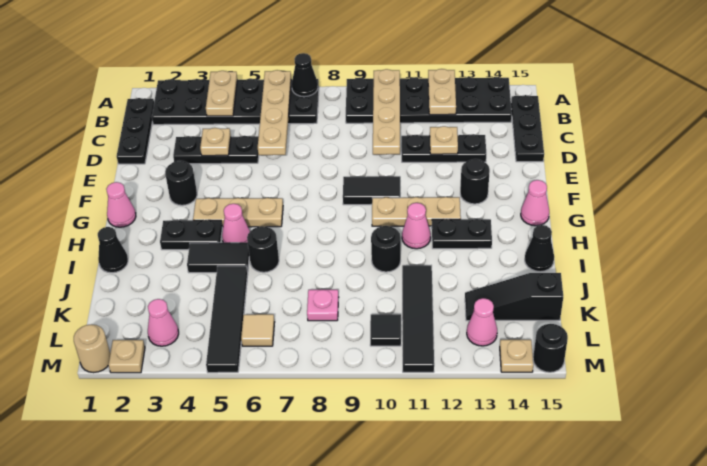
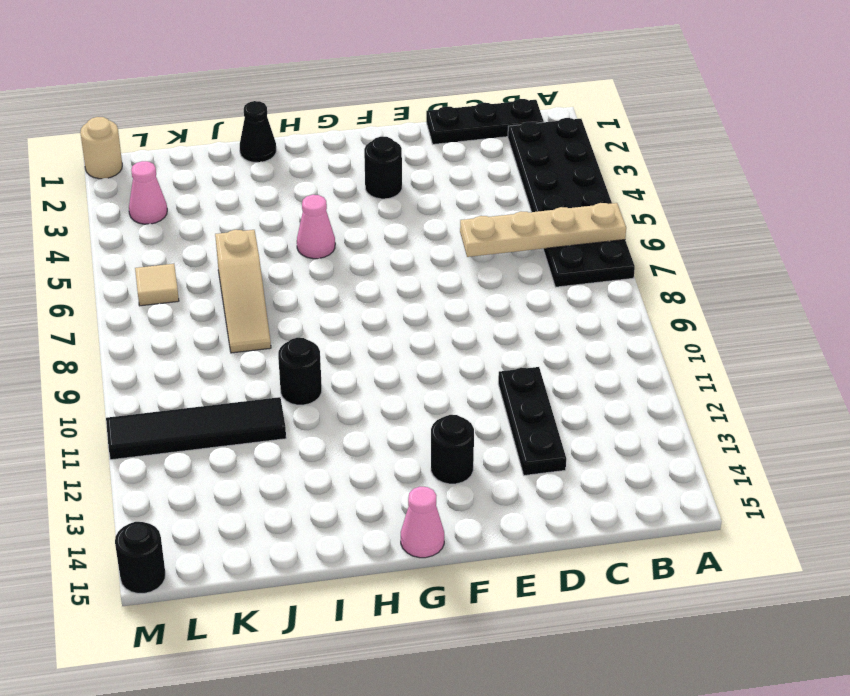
tan slope J6:J8 level 1 top 6 -> none
none -> black plate A9:B14 level 1
none -> black plate B15:D15 level 1
none -> black plate D3:D5 level 1
none -> black tile F9:F10 level 1

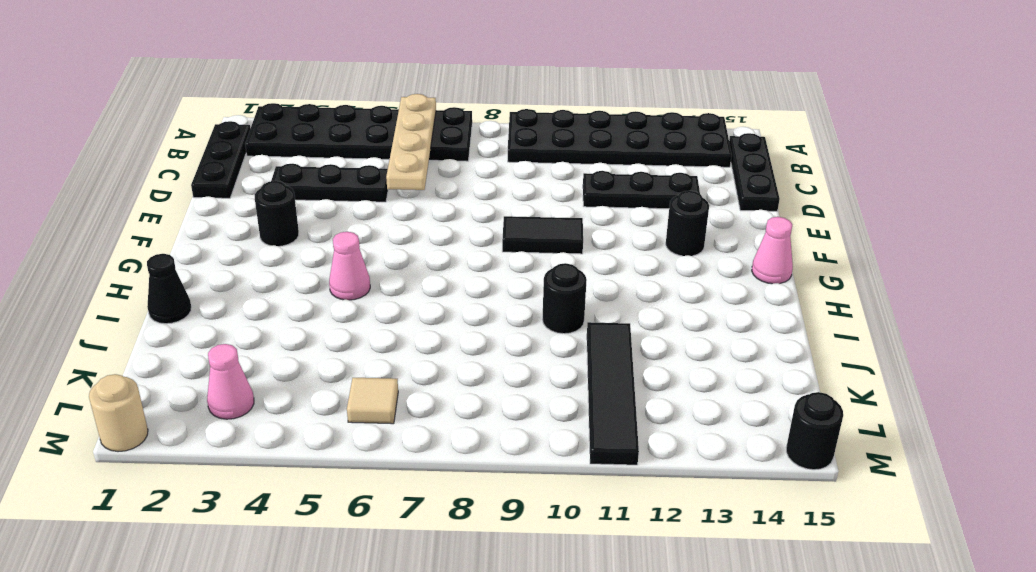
none -> pink cone G1 level 1
none -> tan plate G4:G6 level 1
none -> tan plate G10:G12 level 1
none -> black plate H3:H4 level 1

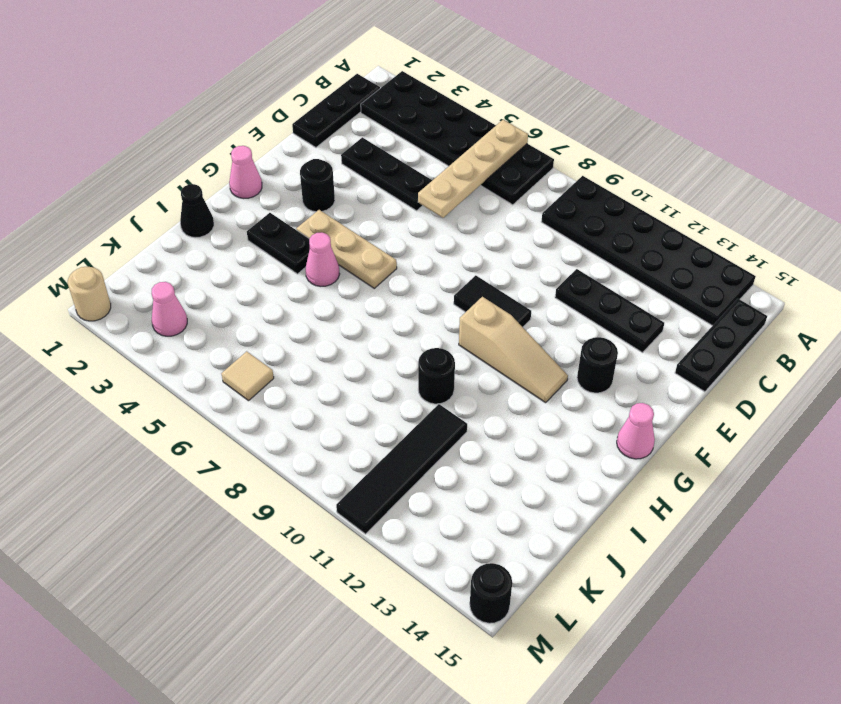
tan slope G10:G12 level 1 top 10 -> tan plate G10:G12 level 1
none -> pink cone H11 level 1
none -> black plate H12:H13 level 1
none -> black tile I4:I5 level 1
none -> black round brick I6 level 1

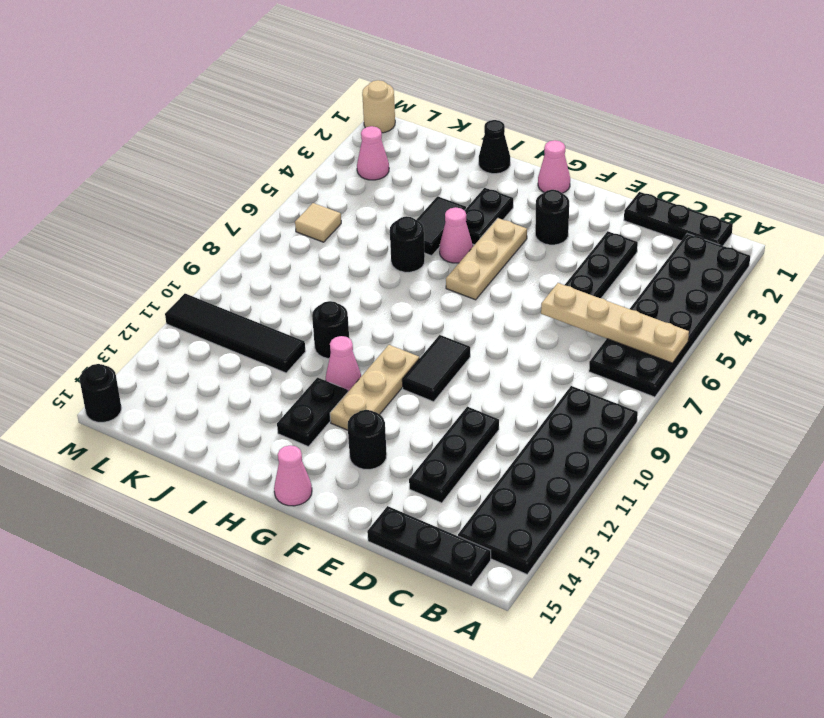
none -> black cone I15 level 1
none -> black tile J5:M5 level 1
none -> pink plate K8 level 1
none -> black slope K13:K15 level 1 top 15

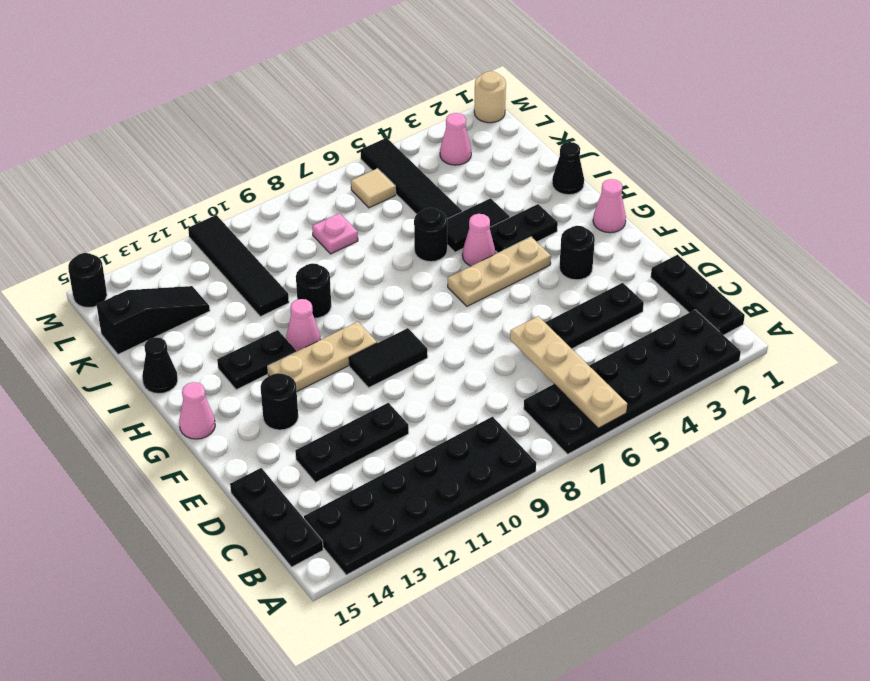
none -> black tile L10 level 1
none -> pink cone L13 level 1
none -> tan plate M2 level 1
none -> tan plate M14 level 1

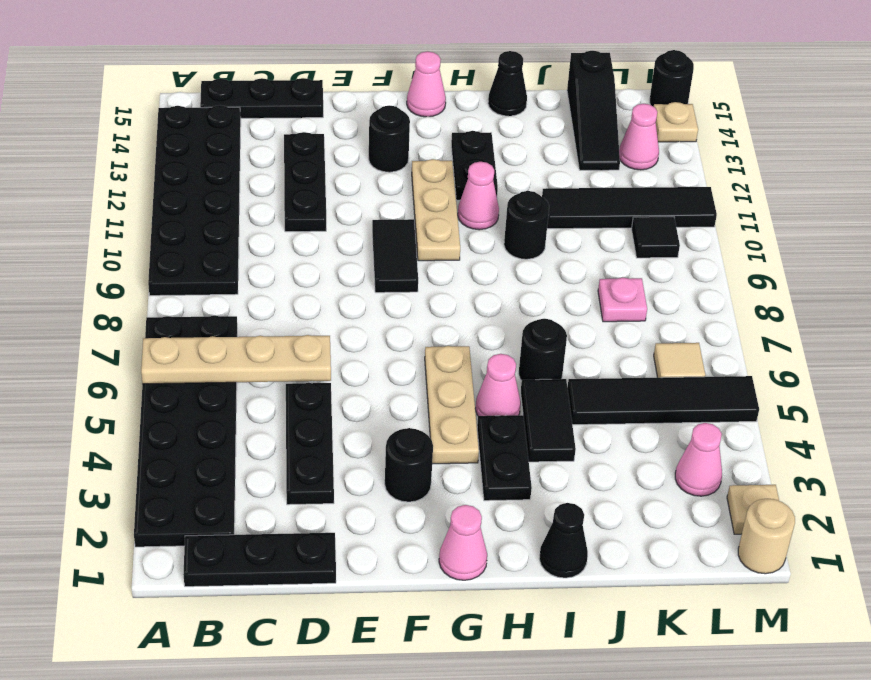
none -> tan plate A4:B4 level 2
none -> black cone A7 level 2
none -> tan plate A10:D10 level 2
none -> tan plate A12:B12 level 2

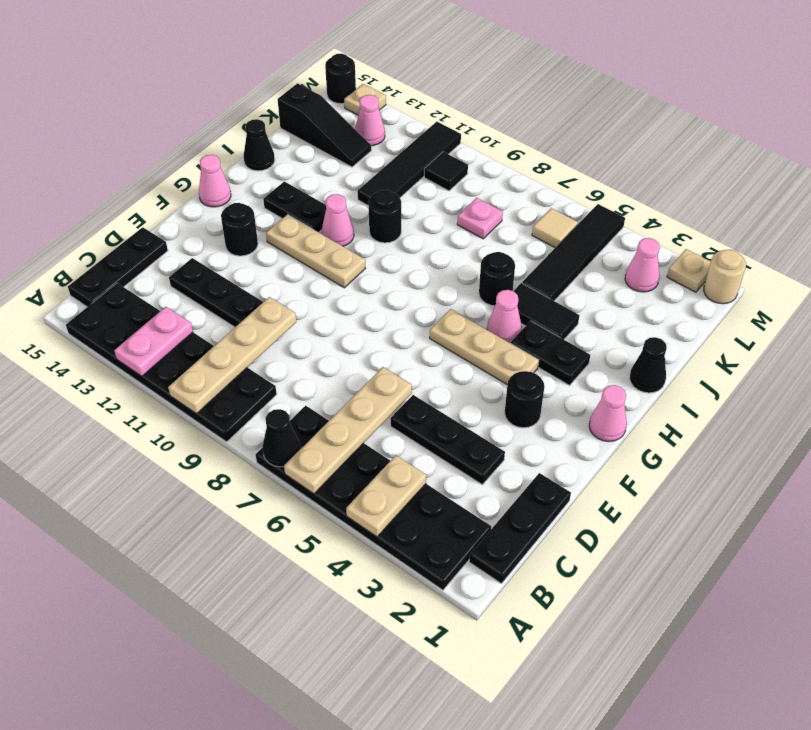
pink plate A12:B12 level 2 -> tan plate A12:B12 level 2
none -> black tile F9:F10 level 1
none -> tan plate D4 level 2
none -> tan plate D12 level 2

